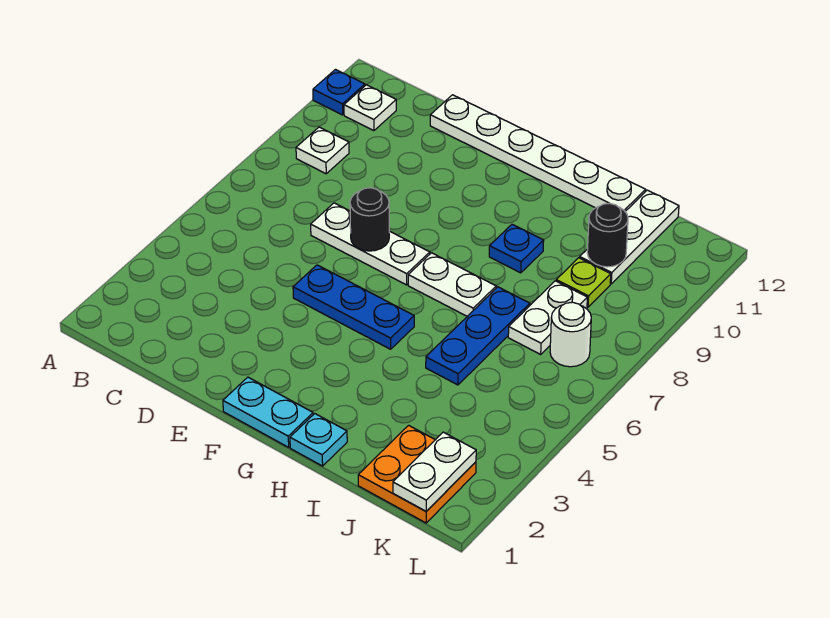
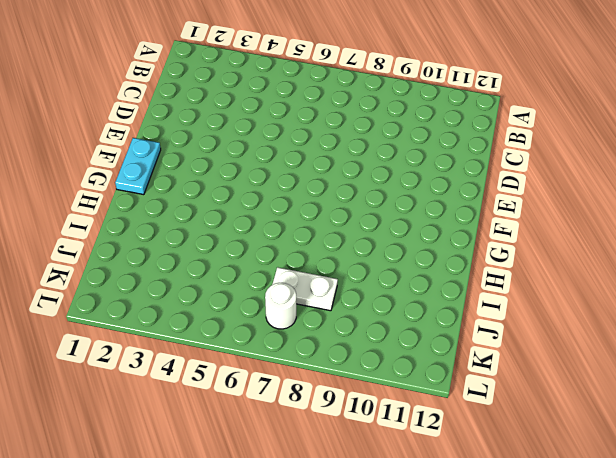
none -> blue plate A11 level 1
none -> white plate B9 level 1
none -> white plate B11 level 1

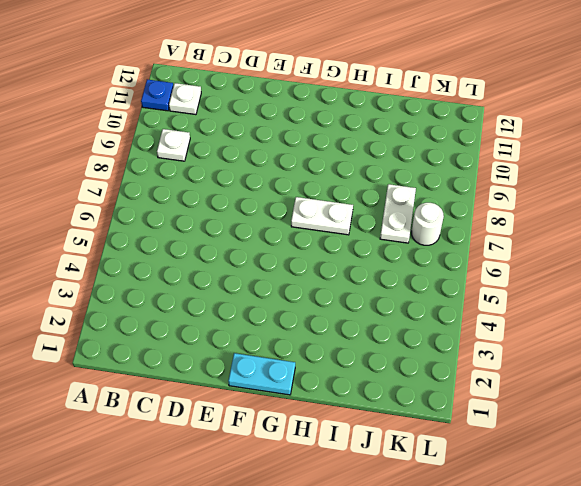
none -> white plate D7:F7 level 1
none -> white plate D12:I12 level 1
none -> blue plate E5:G5 level 1

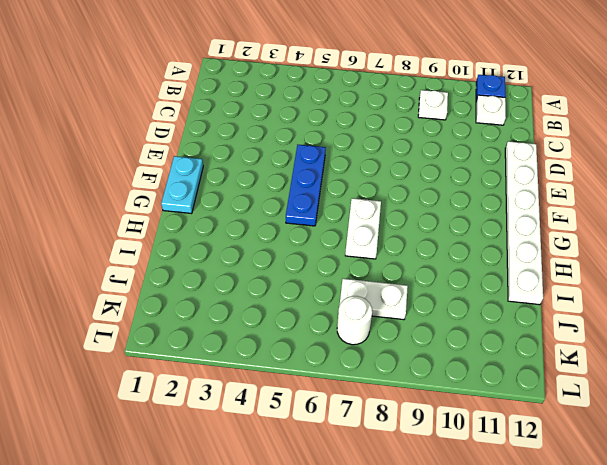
none -> white plate D7:F7 level 1
none -> cyan plate H1 level 1
none -> blue plate H9 level 1

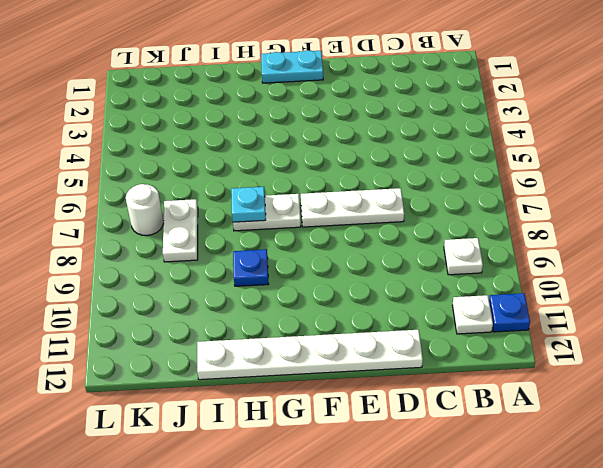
cyan plate H7 level 2 -> cyan plate H1 level 1
none -> blue plate E5:G5 level 1
none -> blue plate I5:I7 level 1
none -> orange plate J1:K2 level 1

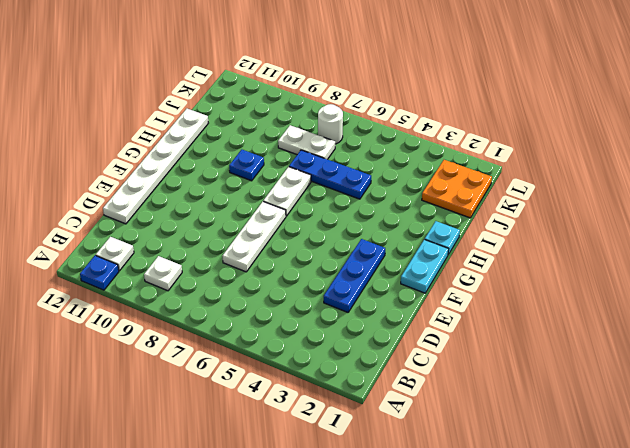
blue plate D3:F3 level 1 -> blue plate E5:G5 level 1
none -> lime plate J9 level 1
none -> white plate J10:J12 level 1
none -> black round brick E7 level 2

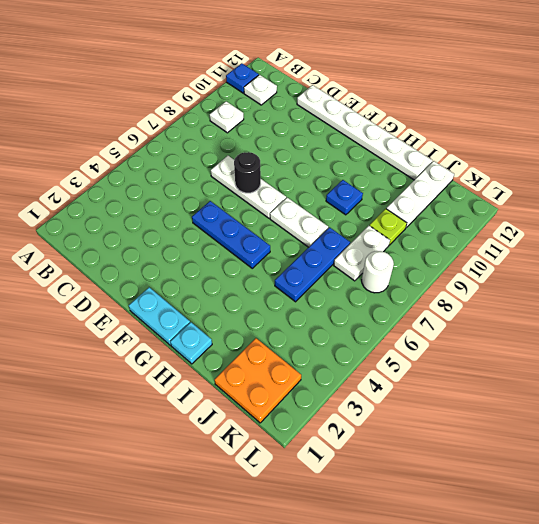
none -> black round brick J10 level 2
none -> white plate K1:K2 level 2

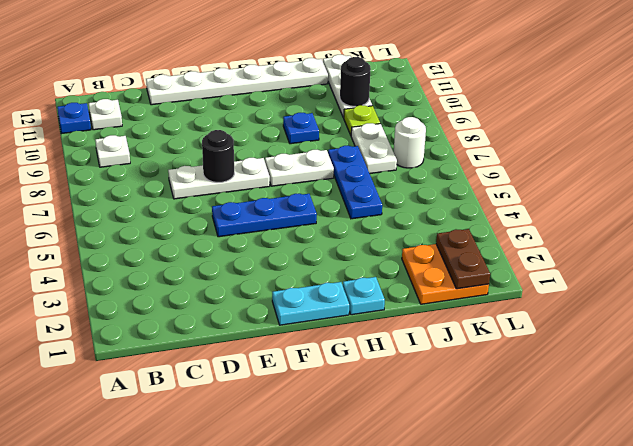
brown plate K1:K2 level 2 -> white plate K1:K2 level 2

